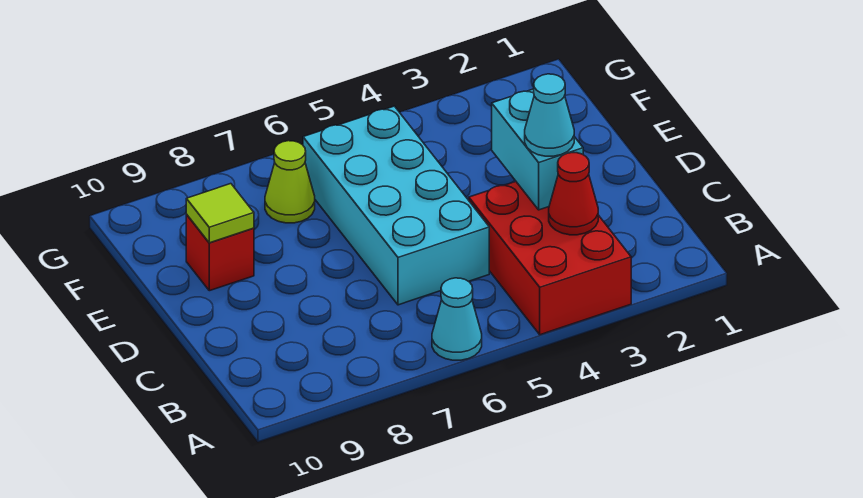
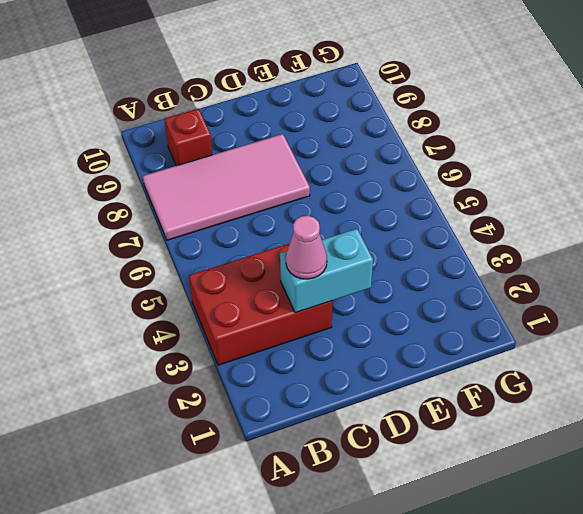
pink tile A7:D8 level 1 -> none
red brick B9 level 1 -> red brick E9 level 1
pink cone C3 level 3 -> cyan cone C3 level 3
none -> cyan cone A6 level 1
none -> cyan brick C5:F6 level 1

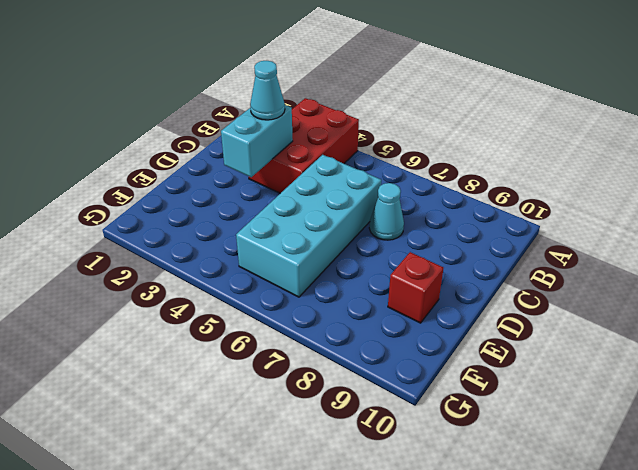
cyan cone C7 level 1 -> cyan cone A6 level 1
none -> lime cone F7 level 1
none -> red cone B3 level 2

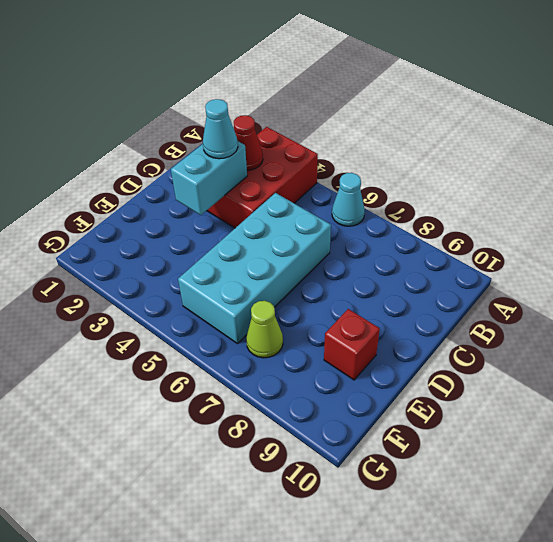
none -> lime tile E9 level 2

